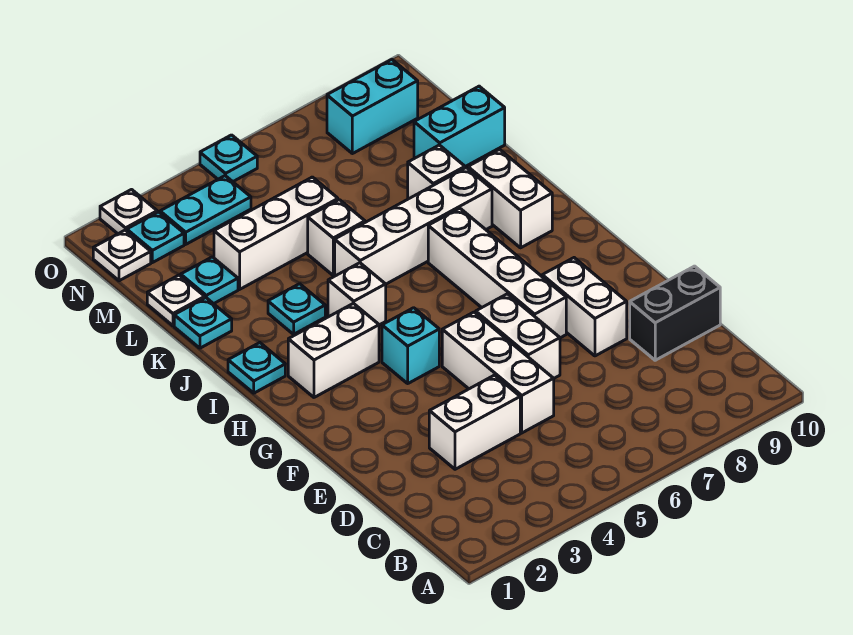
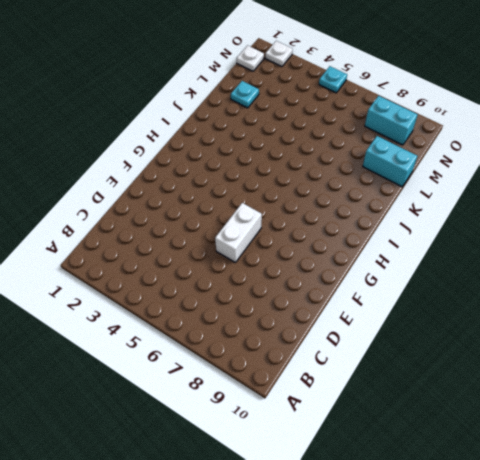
none -> white brick D3:D4 level 1
none -> white brick D5:F5 level 1
none -> black brick D9:D10 level 1

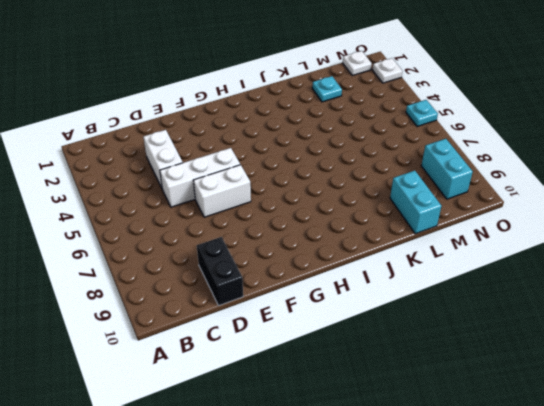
none -> white brick E8:F8 level 1
none -> white brick F7:I7 level 1
none -> cyan brick G4 level 1

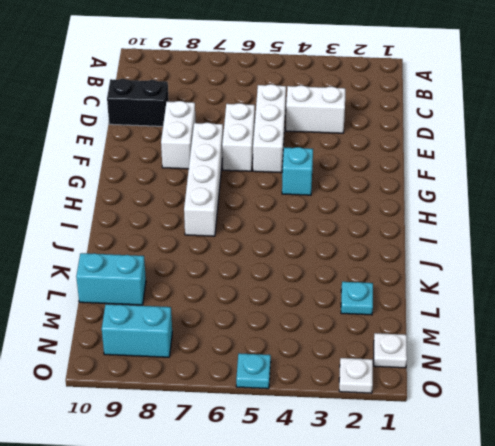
none -> white brick H2:H3 level 1
none -> cyan plate I1 level 1
none -> white brick I4 level 1

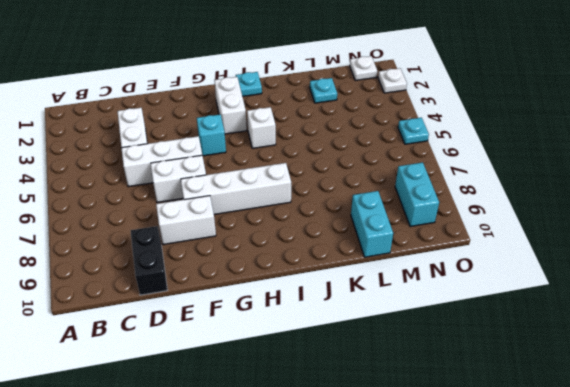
none -> white brick I9:J9 level 1
none -> cyan plate J3 level 1
none -> white brick J5:J8 level 1

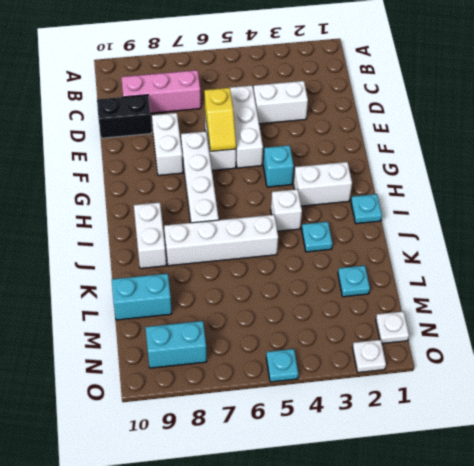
pink brick C7:C9 level 1 -> none
yellow slope E6:F6 level 2 top E -> none
none -> cyan plate K1 level 1
none -> white brick K5 level 1
none -> white brick K8 level 1

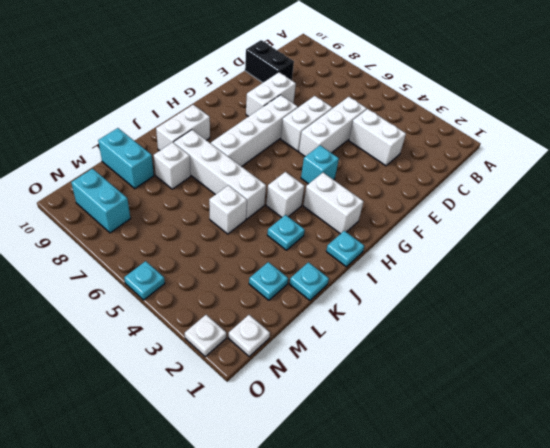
none -> white plate L1 level 1
none -> white brick L3:L5 level 1
none -> cyan plate N2 level 1

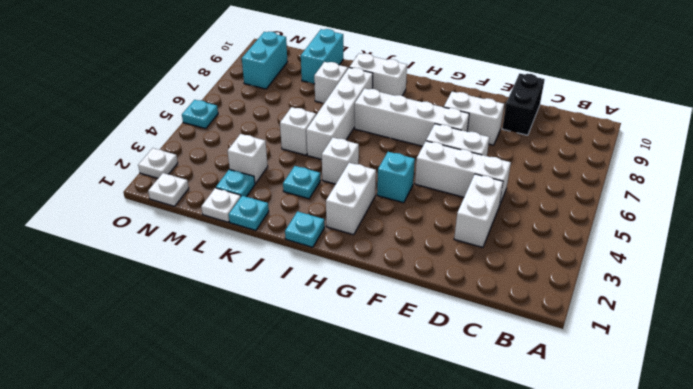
white brick L3 level 1 -> white brick L3:L5 level 1
none -> cyan plate N2 level 1
none -> cyan plate N3:N4 level 1

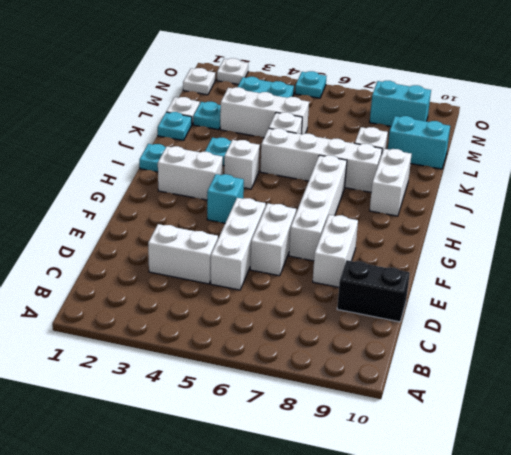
none -> cyan plate N2 level 1

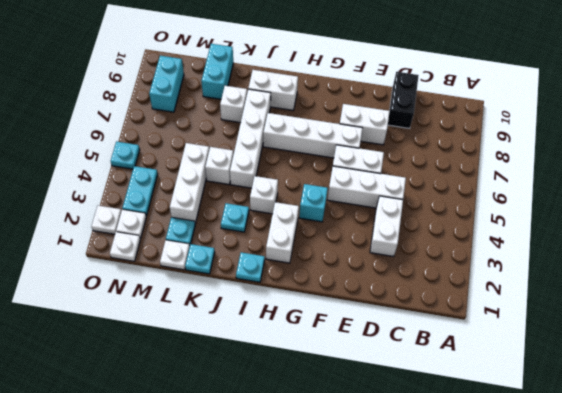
white plate N2 level 1 -> cyan plate N2 level 1

